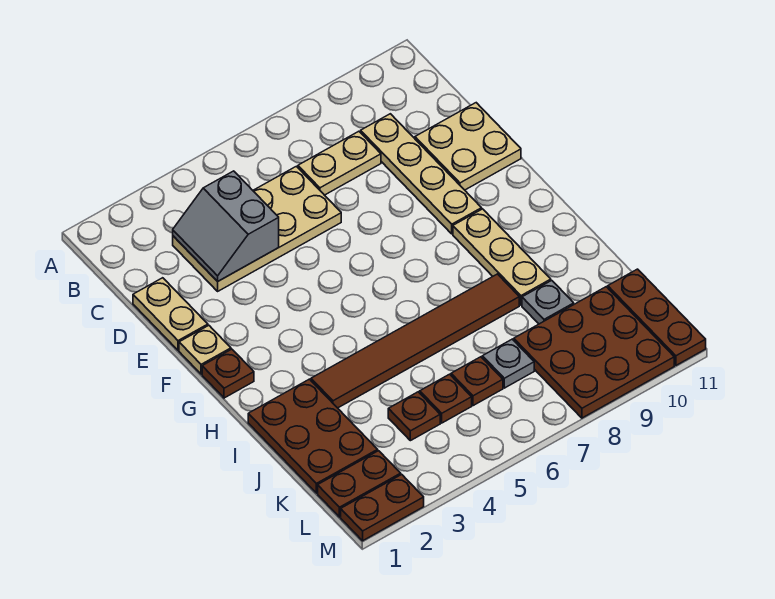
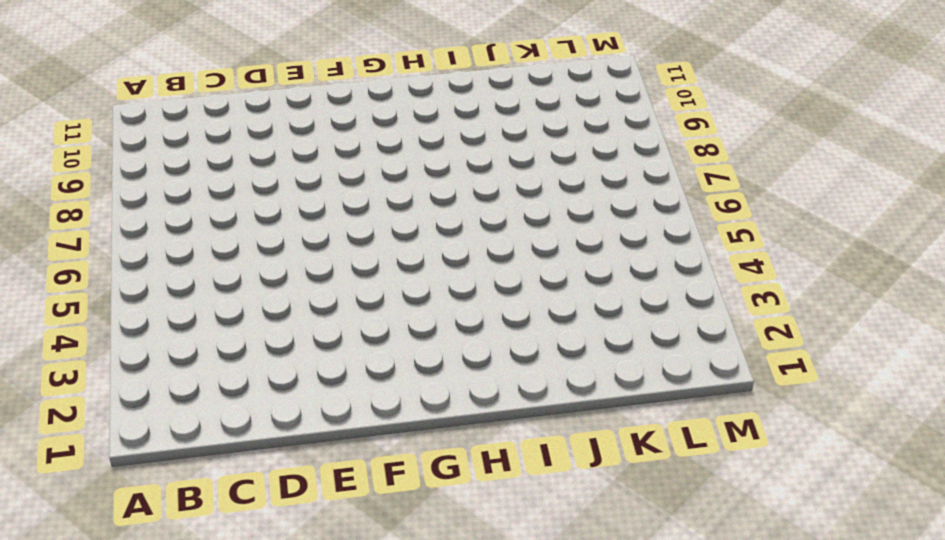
none -> tan plate C3:D6 level 1
none -> tan plate C7:C8 level 1
none -> tan plate C9:F9 level 1

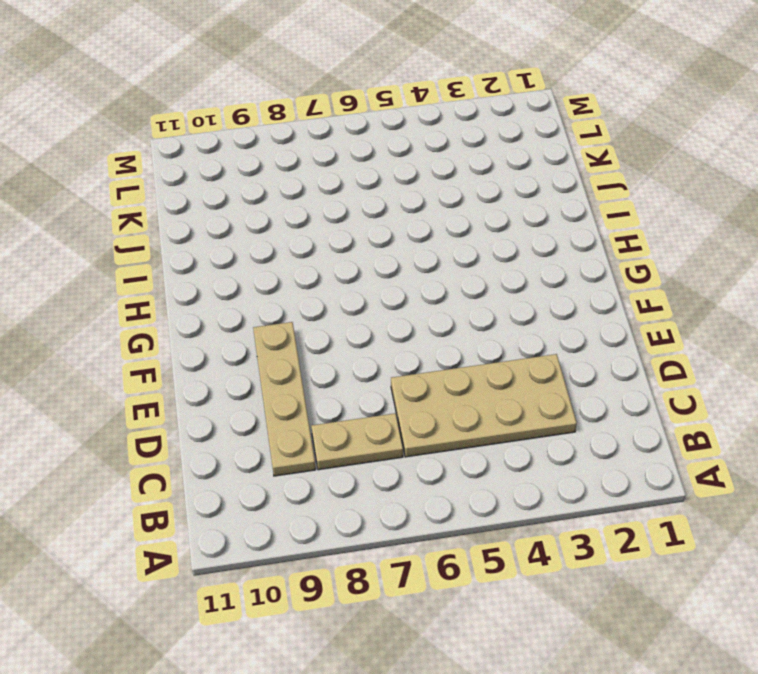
none -> tan plate D1:E1 level 1
none -> tan plate D10:E11 level 1
none -> tan plate F1 level 1

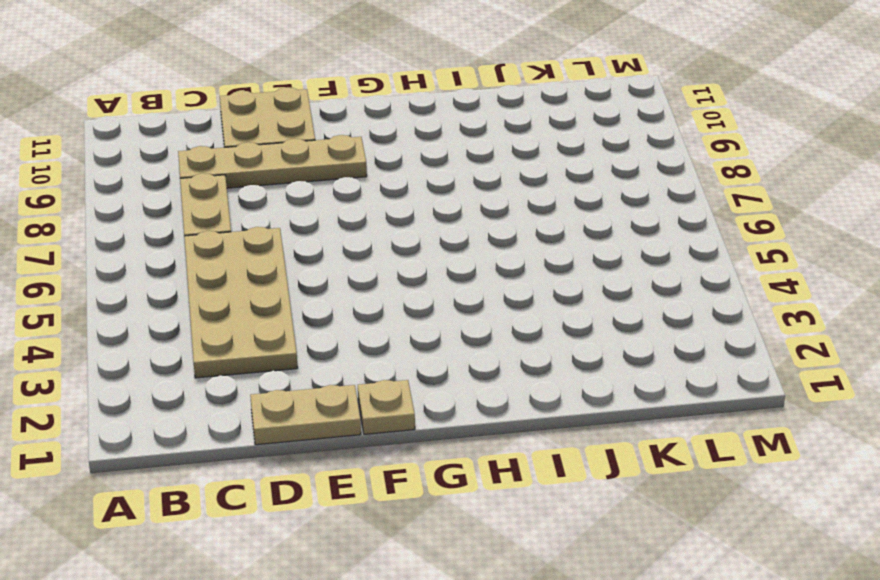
none -> brown plate G1 level 1
none -> tan plate G9:I9 level 1
none -> brown plate I1:K2 level 1

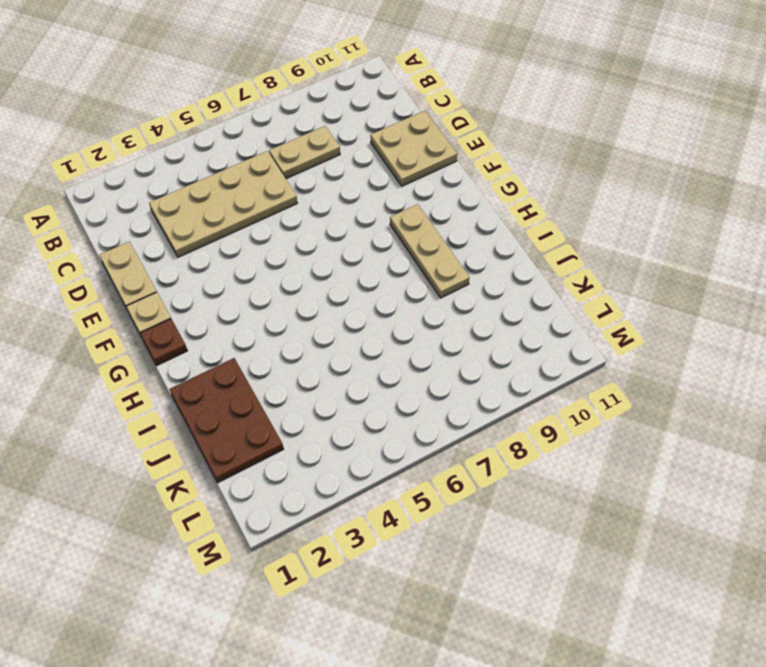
none -> tan plate C9:F9 level 1
none -> brown tile I3:I8 level 1
none -> grey plate J9 level 1

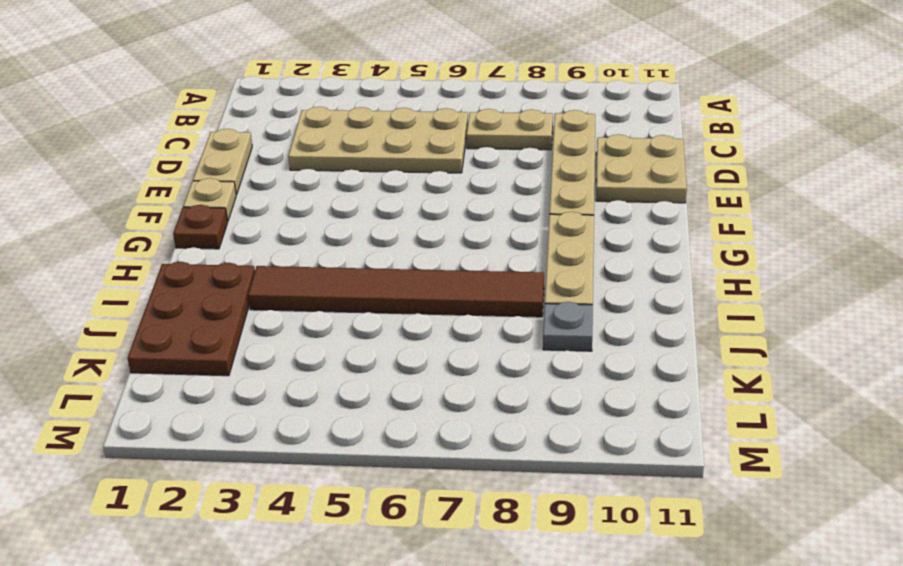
none -> brown plate K4 level 1
none -> brown plate K5 level 1
none -> brown plate K6 level 1

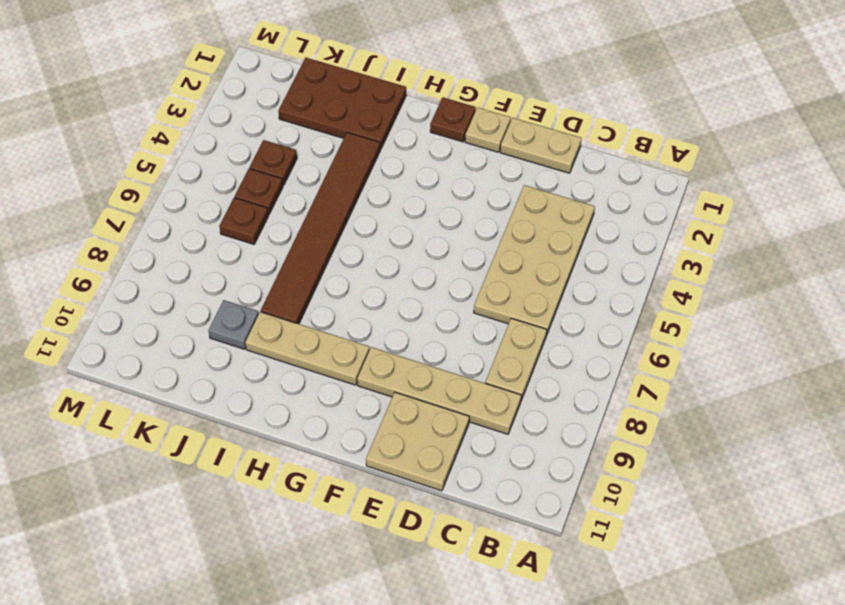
none -> grey plate K7 level 1
none -> brown plate K8:M10 level 1
none -> brown plate K11:M11 level 1

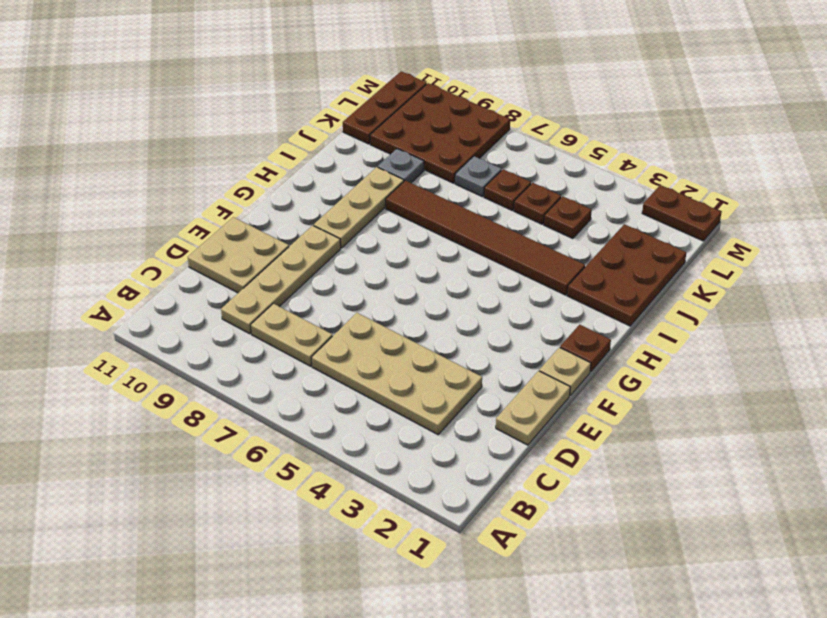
none -> brown plate L1:L2 level 1
none -> grey slope C3:D4 level 2 top 4

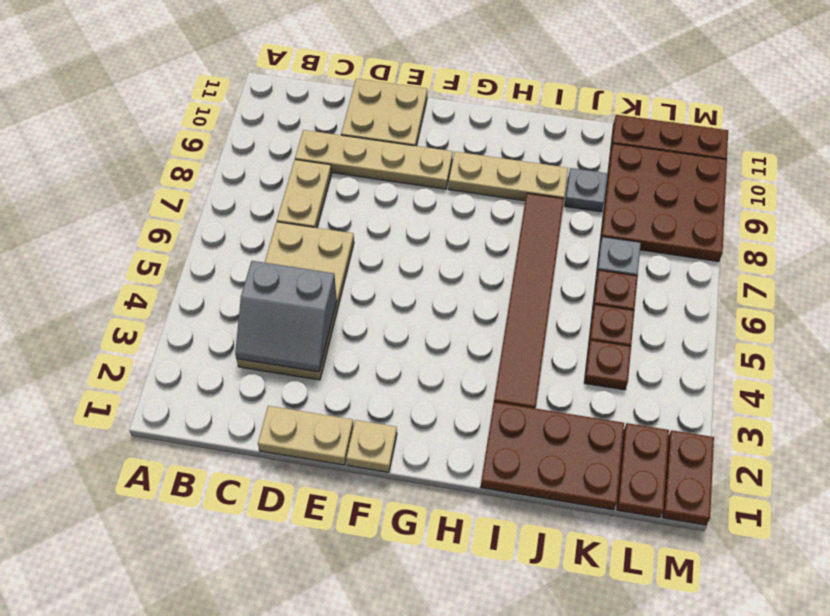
none -> brown plate G1 level 1

